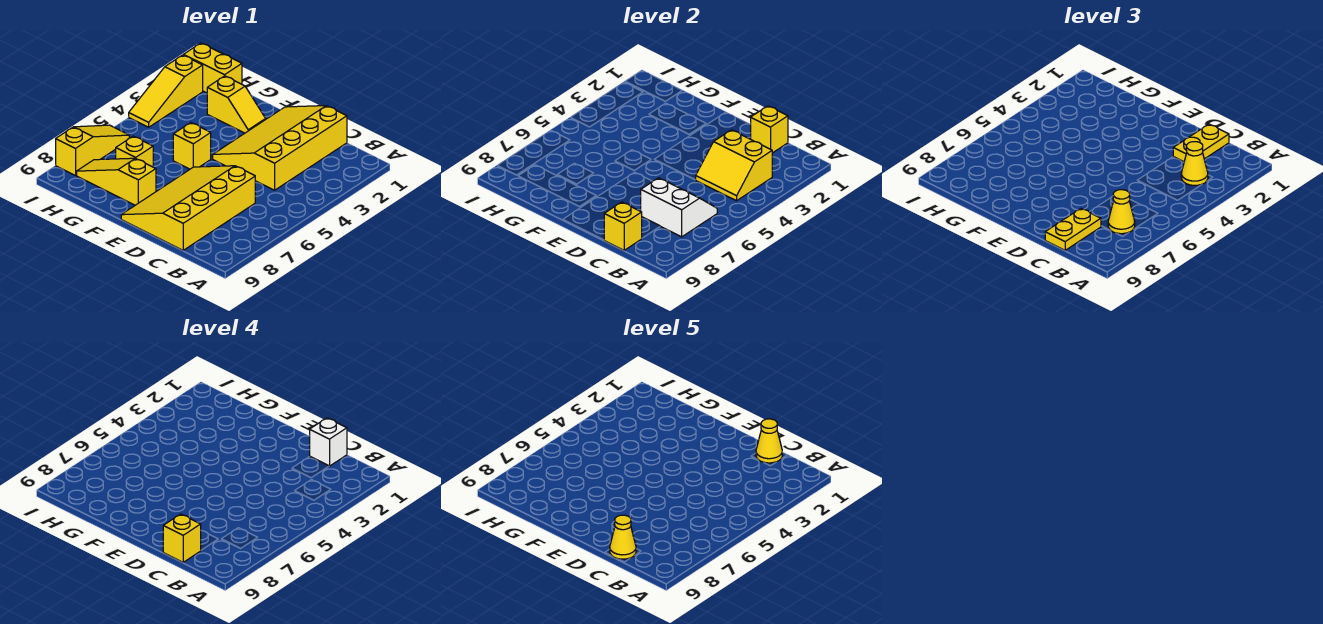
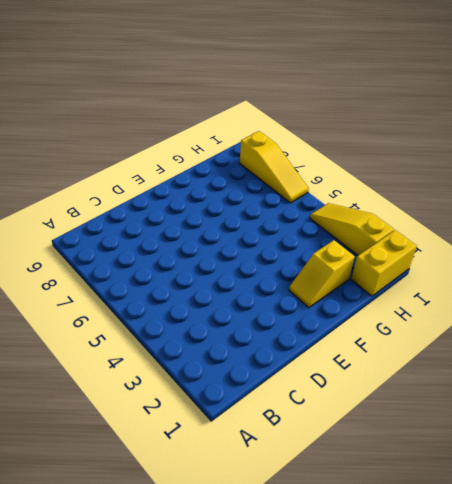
none -> yellow slope C1:E4 level 1 top C
none -> yellow slope C6:E9 level 1 top C
none -> yellow brick F5 level 1

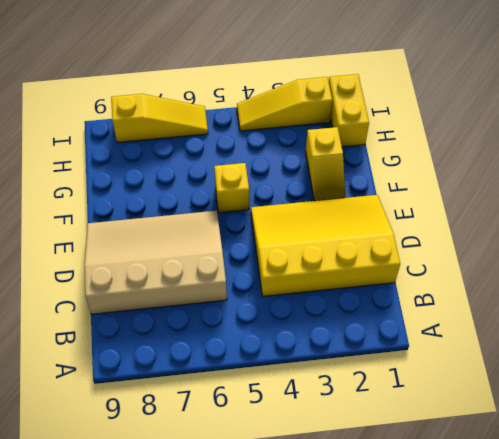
tan slope C6:E9 level 1 top C -> yellow slope C6:E9 level 1 top C
none -> yellow slope F8:H8 level 1 top F
none -> yellow brick G7 level 1
none -> yellow slope B3:C4 level 2 top 3

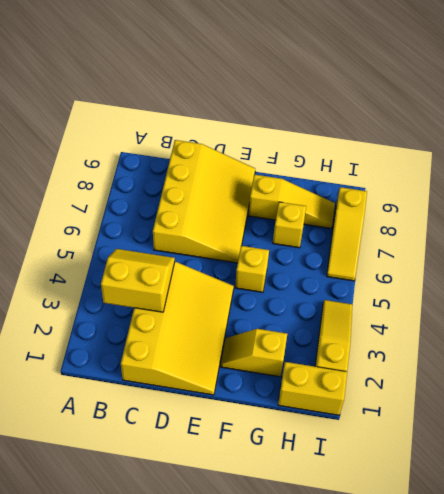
none -> white slope B6:C7 level 2 top 7
none -> yellow brick C1 level 2
none -> yellow brick C9 level 2

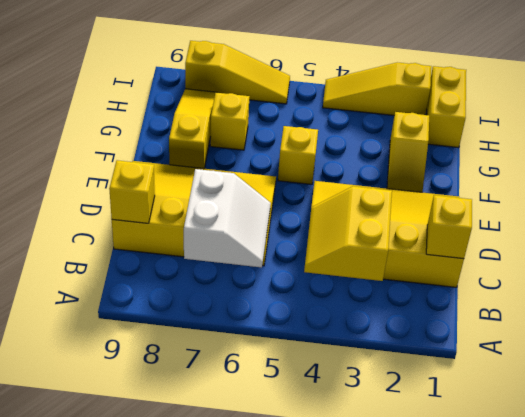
none -> yellow cone B3 level 3
none -> yellow cone B7 level 3
none -> yellow plate C1:C2 level 3

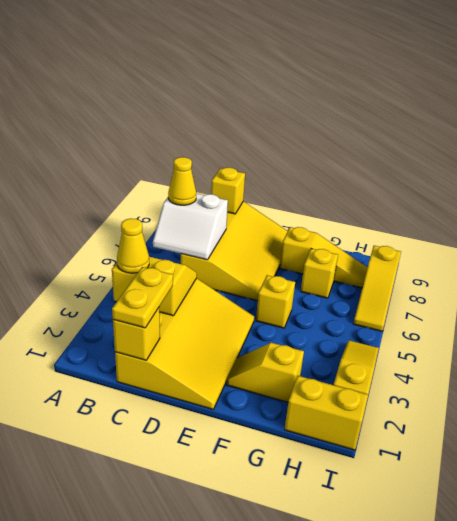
none -> yellow plate C8:C9 level 3
none -> white brick C1 level 4
none -> yellow brick C9 level 4

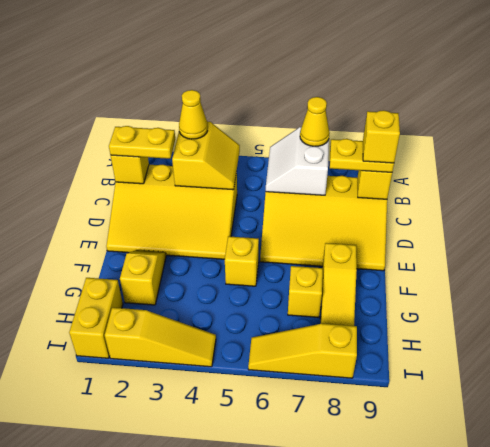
none -> white brick C1 level 4
none -> yellow cone C1 level 5
none -> yellow cone C9 level 5

